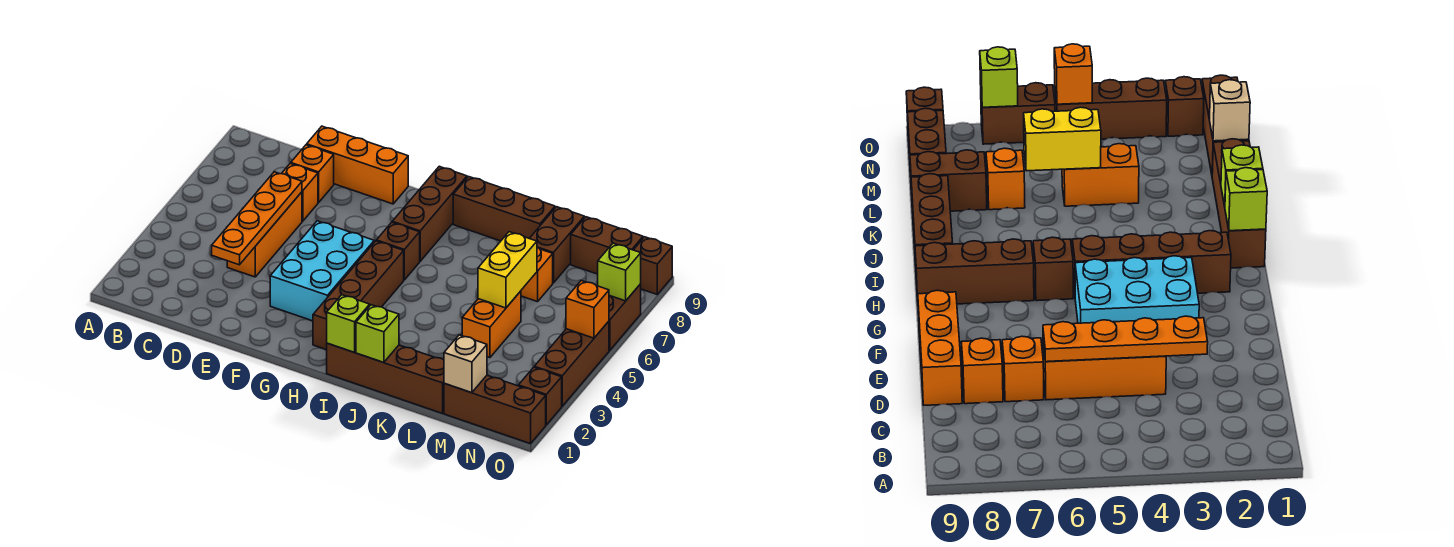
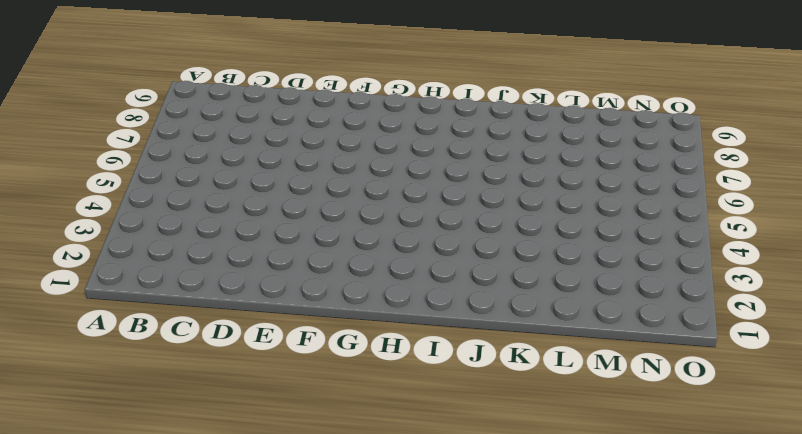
none -> orange brick D4:D6 level 1
none -> orange brick D7 level 1
none -> orange brick D8 level 1

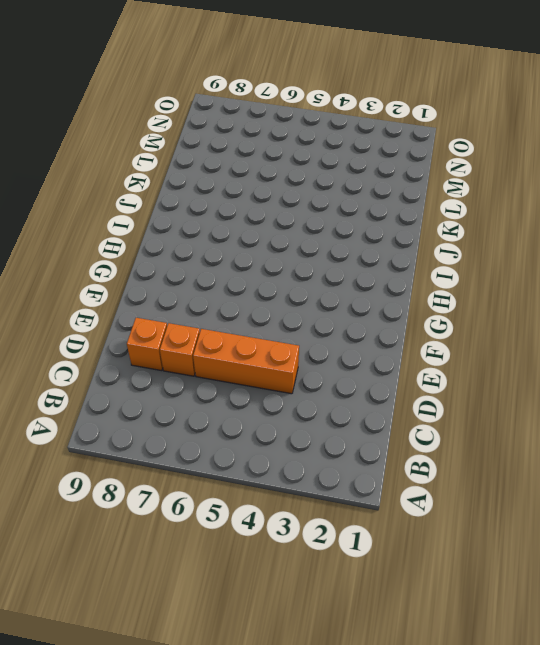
none -> orange brick D9:F9 level 1
none -> cyan brick F3:G5 level 1
none -> brown brick H2:H5 level 1

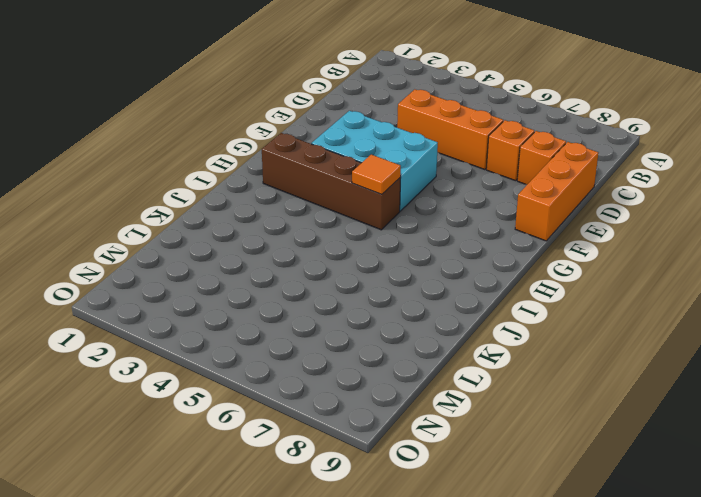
orange tile H5 level 2 -> none
none -> brown brick H6 level 1
none -> brown brick H7:H9 level 1
none -> brown brick I1:L1 level 1

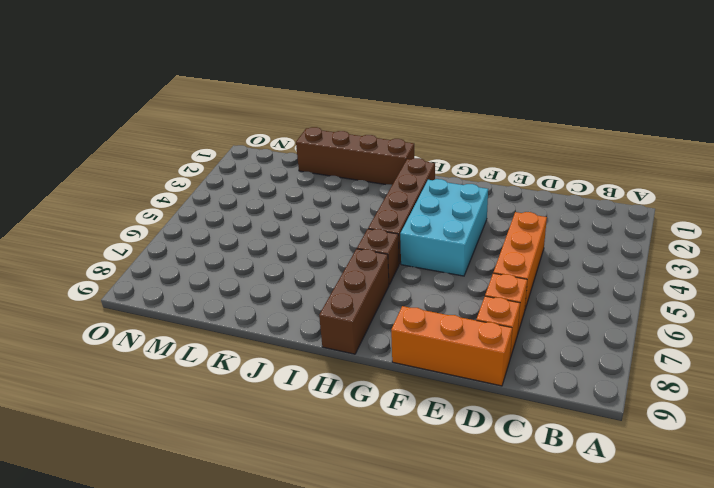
none -> brown brick I9:K9 level 1
none -> orange brick L4:L5 level 1
none -> orange brick L7 level 1

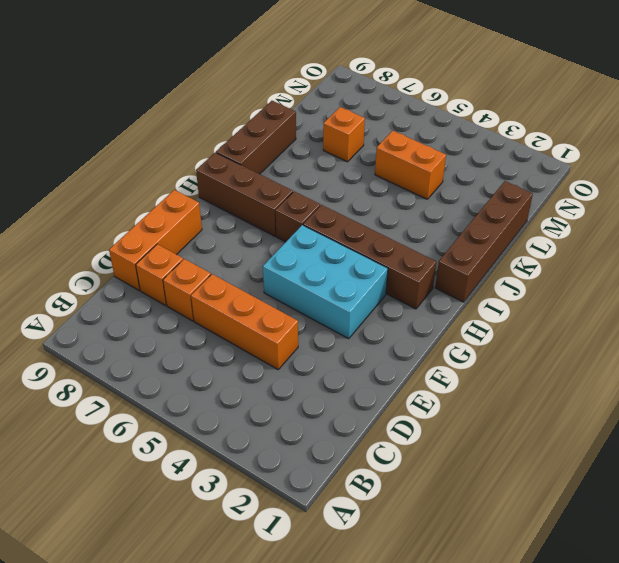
none -> brown brick L8:L9 level 1
none -> brown brick M1:O1 level 1
none -> brown brick M9:N9 level 1

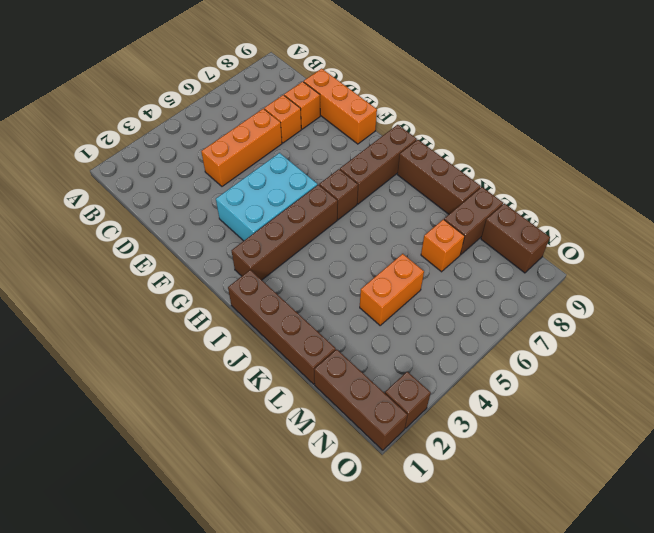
none -> brown brick O3:O5 level 1
none -> brown brick O6:O7 level 1
none -> brown brick O9 level 1

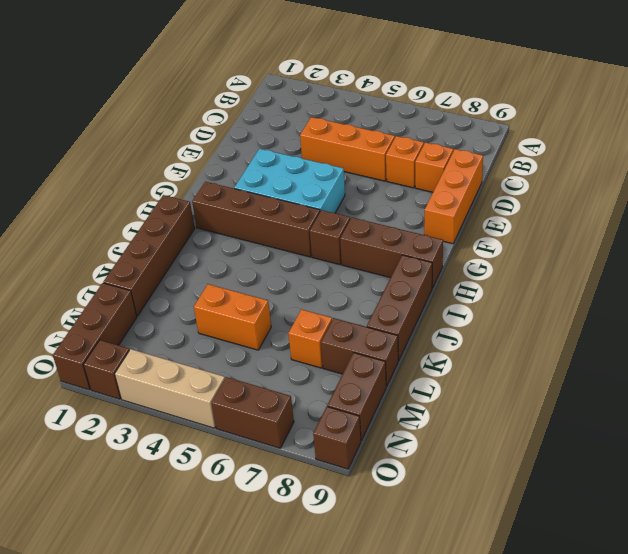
tan brick O3:O5 level 1 -> brown brick O3:O5 level 1
none -> orange plate D3:D6 level 2
none -> lime brick I1 level 2
none -> lime brick J1 level 2

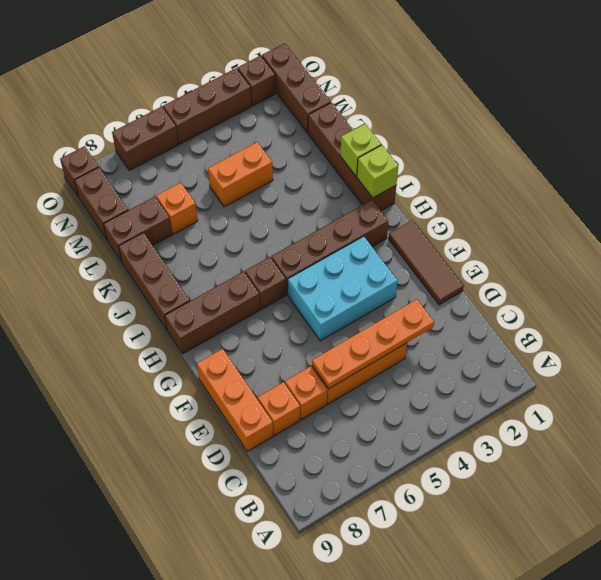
brown tile E1:G1 level 1 -> none
none -> yellow brick L5:L6 level 2
none -> tan brick M1 level 2
none -> orange brick O5 level 2

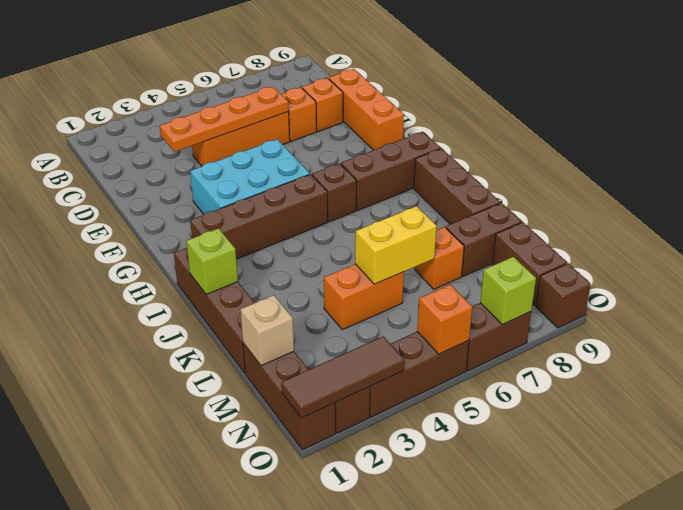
brown tile O1:O3 level 2 -> none
none -> lime brick I1 level 2

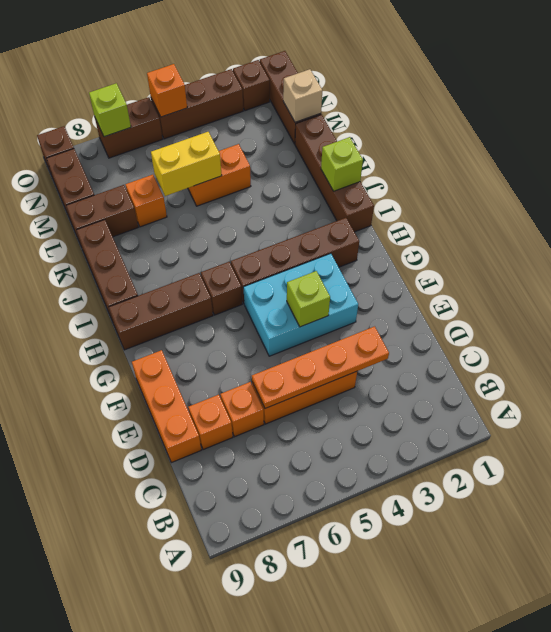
lime brick F4 level 2 -> lime brick I1 level 2

